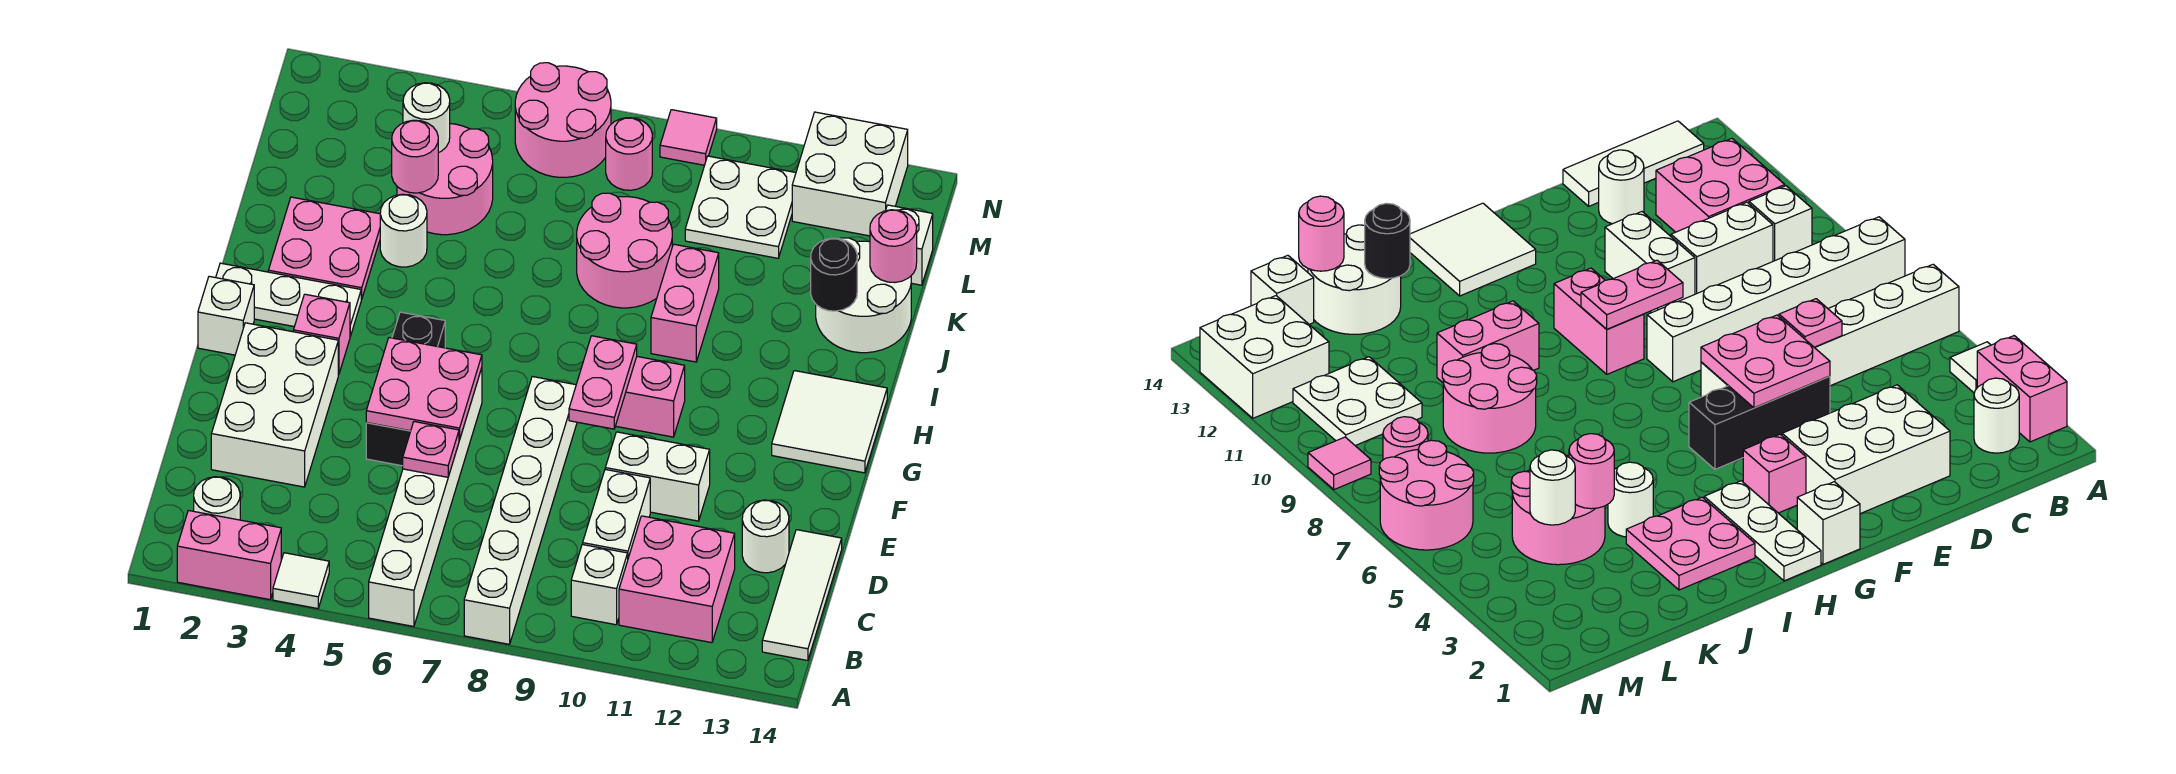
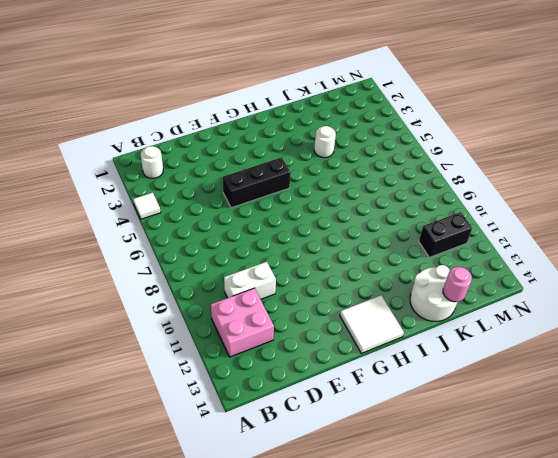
black brick L11:M11 level 1 -> white plate L10:M11 level 1
none -> pink brick A2:A3 level 1
none -> white brick A6:F6 level 1
none -> white brick A8:F8 level 1
none -> white brick B10 level 1

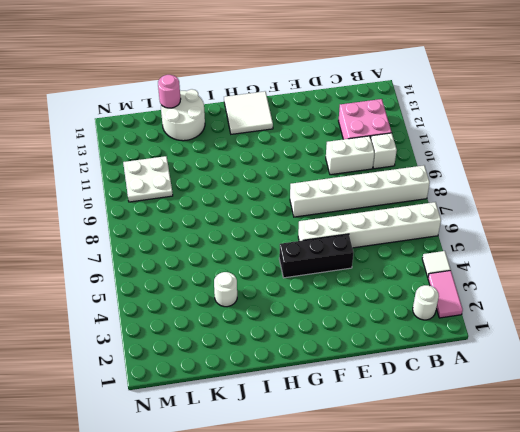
pink tile A2:A3 level 1 -> pink brick A2:A3 level 1
none -> white tile B14:D14 level 1
none -> white brick D2:F3 level 1
none -> white round brick D13 level 1
none -> white brick E10:E11 level 1

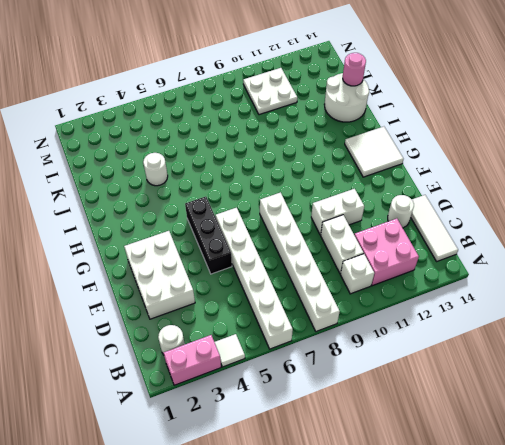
none -> white brick G1 level 1
none -> pink brick G3 level 1
none -> pink brick G9:G10 level 1
none -> white plate H1:H3 level 1

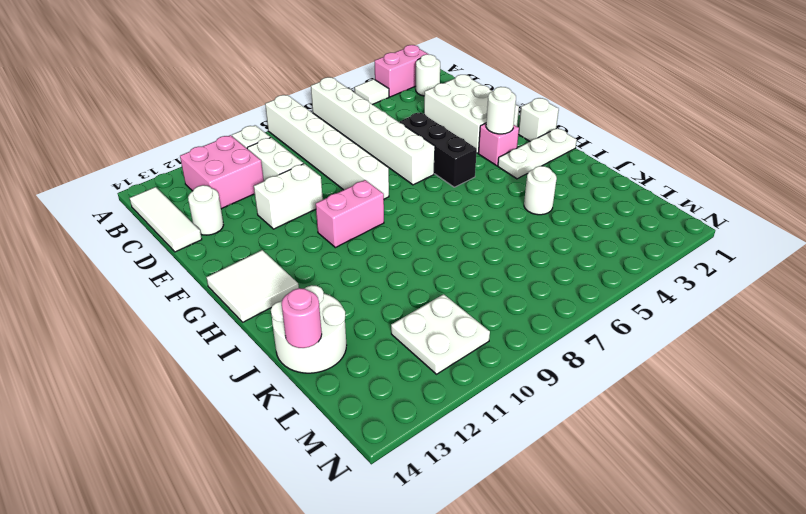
white round brick G3 level 2 -> white round brick L4 level 2
none -> pink plate I2:J3 level 1
none -> pink brick I10:J10 level 1
none -> pink round brick J8:K9 level 1
none -> pink round brick K4:L5 level 1

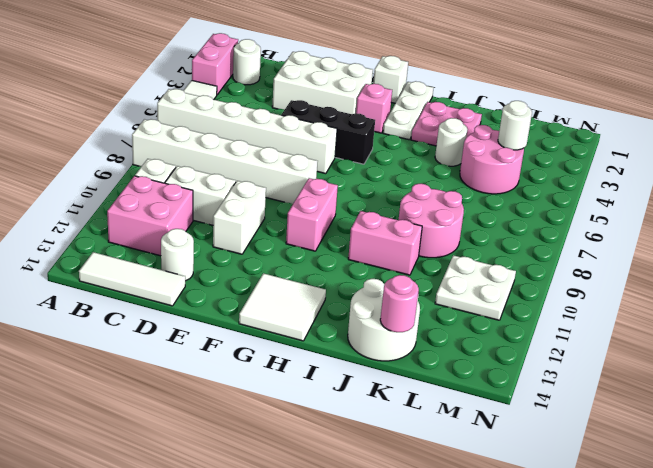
none -> white brick L14 level 1
none -> pink round brick M6:N7 level 1
none -> pink round brick M8 level 1
none -> white brick M12:N13 level 1

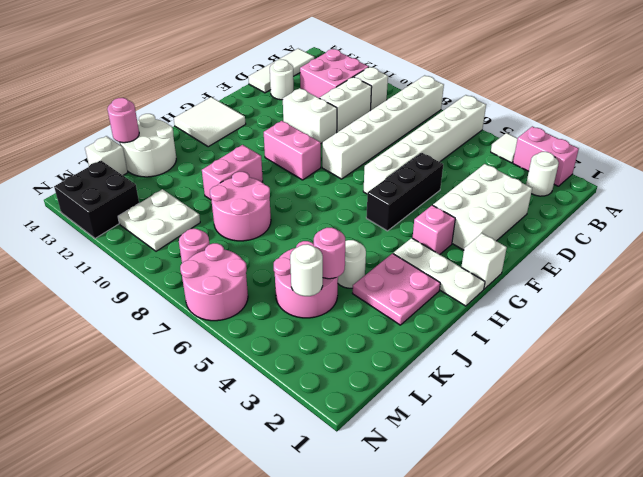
black brick M12:N13 level 1 -> white brick M12:N13 level 1
none -> pink tile N9 level 1
none -> pink plate D6 level 2
none -> pink plate E5:F6 level 2
none -> pink plate F9:G9 level 2

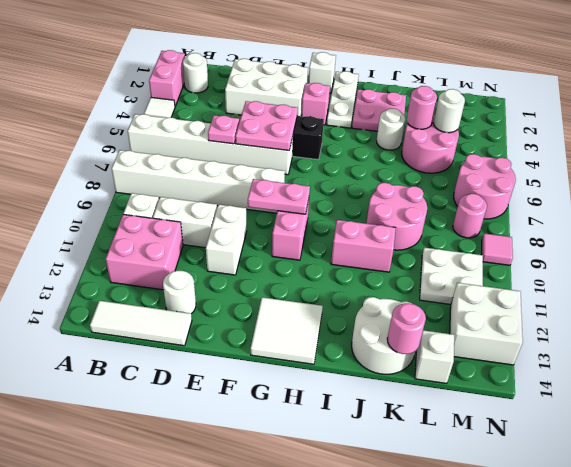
none -> black round brick J13 level 2

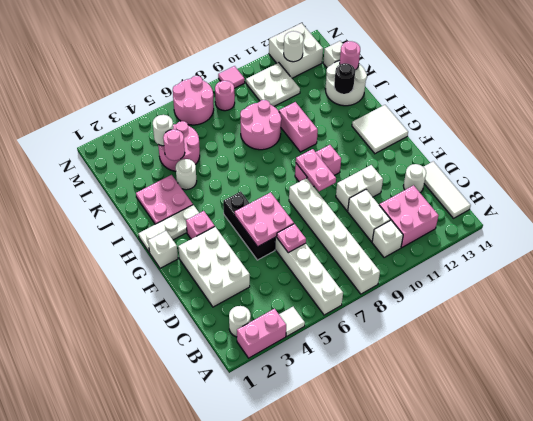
white round brick M12 level 2 -> none

